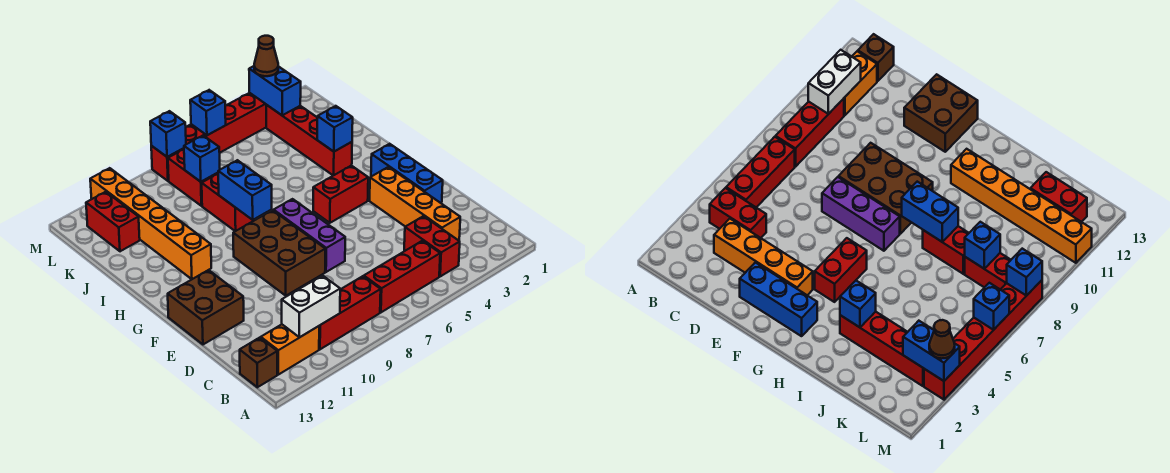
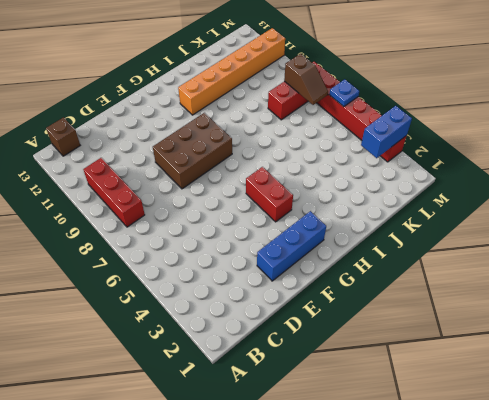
brown slope L7:L8 level 2 top 8 -> none
blue plate M6 level 2 -> blue brick M6 level 2
none -> red brick B4:C4 level 1
none -> red brick B5:B7 level 1
none -> orange brick B11:B12 level 1

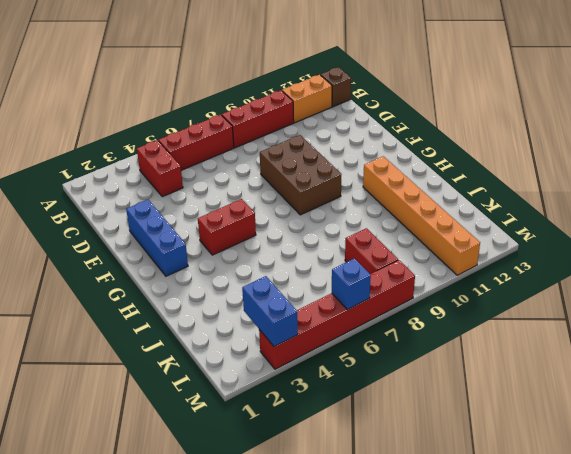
none -> orange brick C3:F3 level 1
none -> purple brick E7:G7 level 1
none -> brown brick E12:F13 level 1

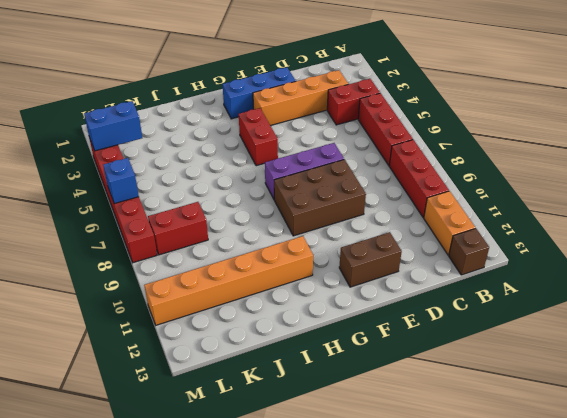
brown brick E12:F12 level 1 -> brown brick E12:F13 level 1
none -> red brick I3:L3 level 1
none -> red brick I8:J8 level 1
none -> red brick K12:L12 level 1

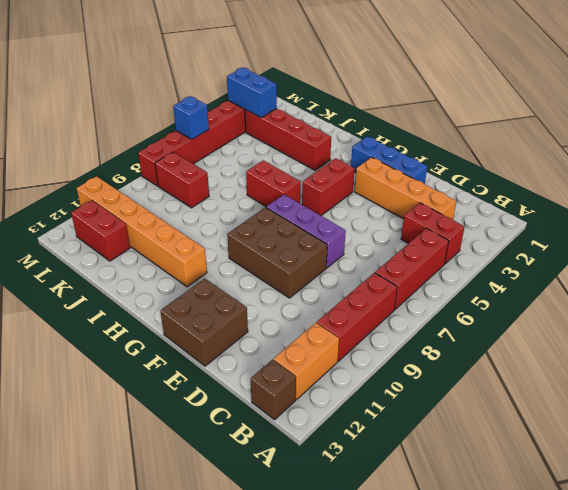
red brick H6:I6 level 1 -> red brick I8:J8 level 1
none -> white brick B10:B11 level 2
none -> blue brick H8:I8 level 2
none -> blue brick I3 level 2

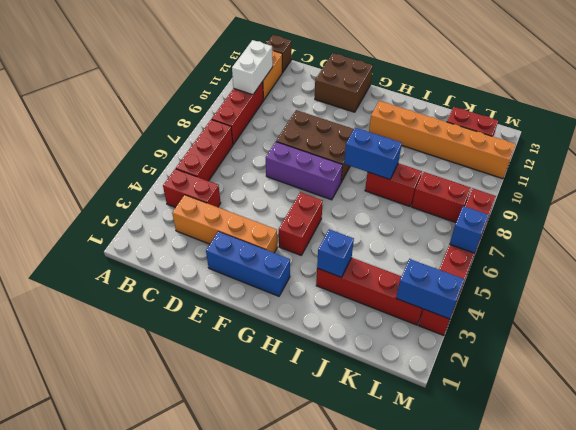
none -> blue brick K8 level 2
none -> blue brick M8 level 2
none -> brown cone M3 level 3

